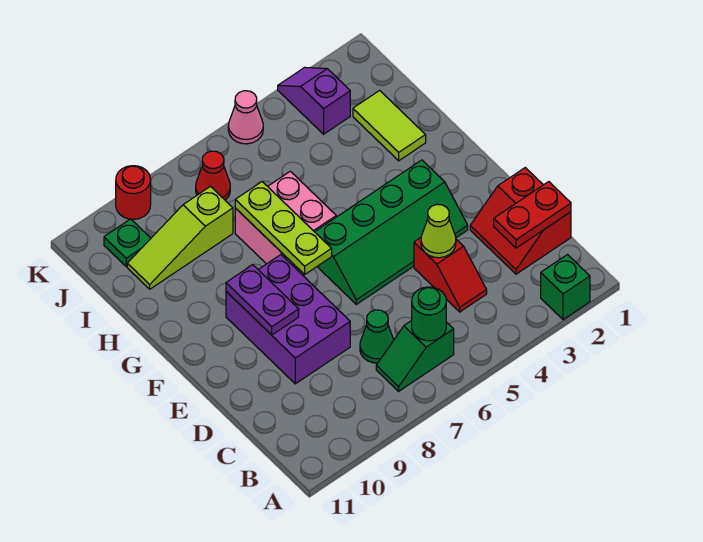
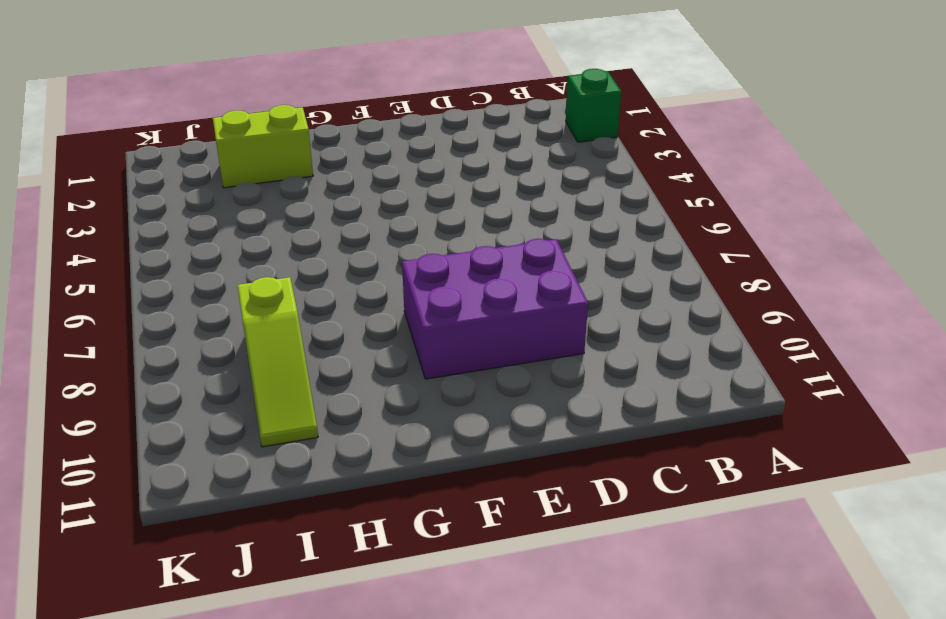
lime brick H2:I2 level 1 -> lime tile H2:I2 level 1
none -> green slope B6:B7 level 1 top 6
none -> red slope C1:D2 level 1 top 1
none -> red slope C4:D4 level 1 top D

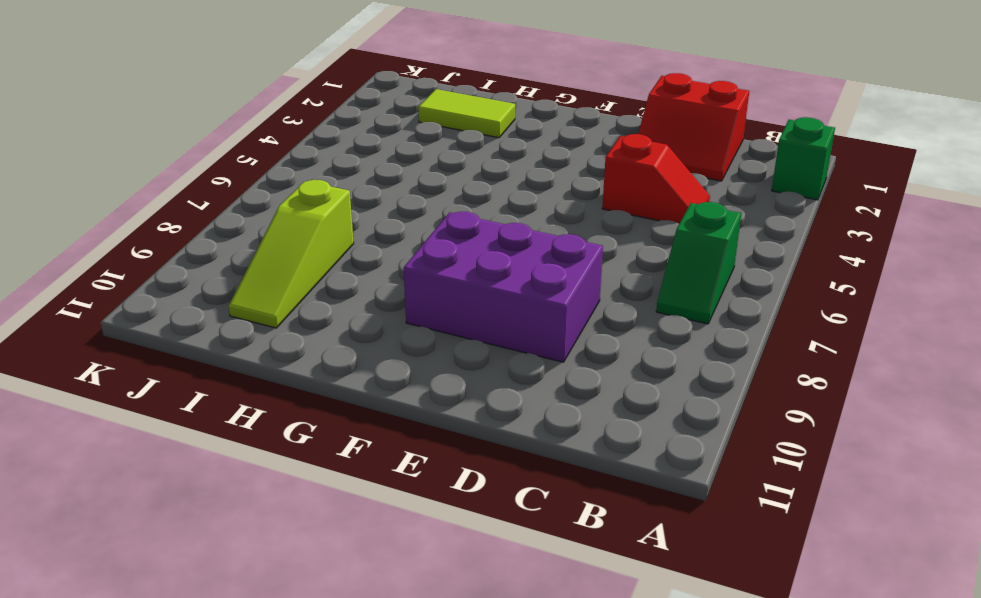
none -> green cone C7 level 1
none -> green slope E3:F6 level 1 top F
none -> pink brick G6:H7 level 1

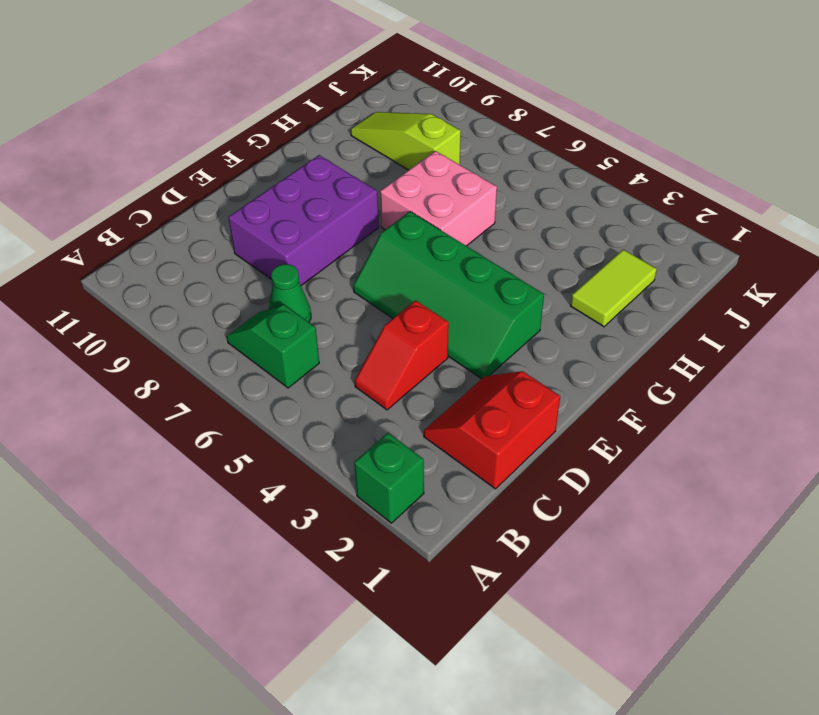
none -> purple slope J3:K3 level 1 top J
none -> red cone J7 level 1
none -> green plate J10 level 1

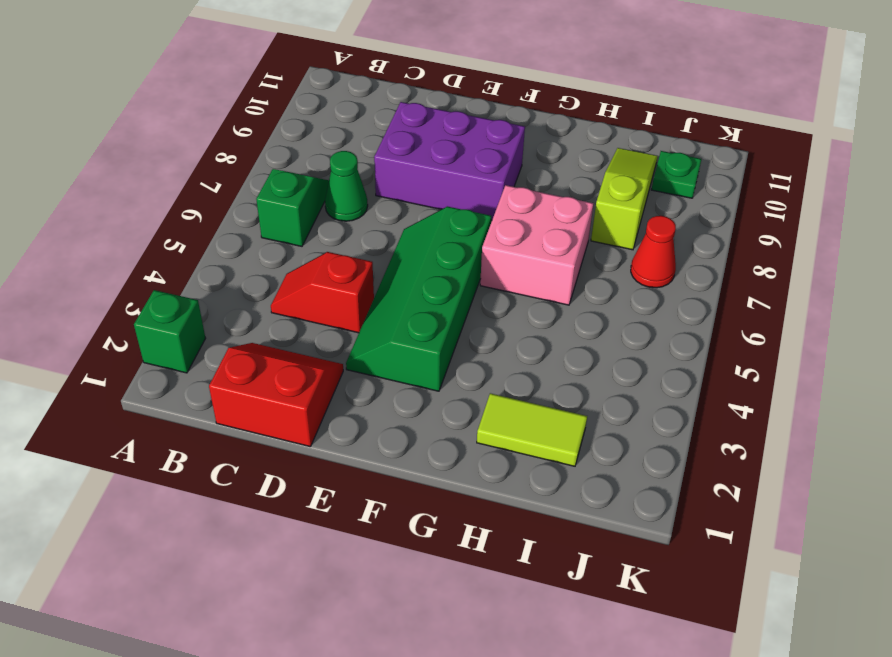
none -> purple slope J3:K3 level 1 top J
none -> pink cone K5 level 1
none -> red round brick K9 level 1

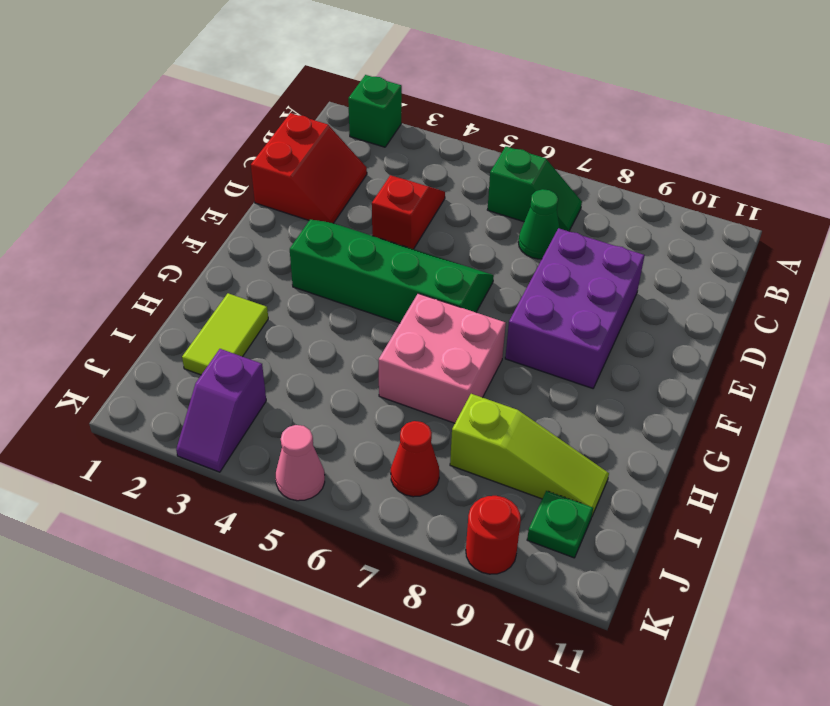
none -> green round brick B6 level 2
none -> red plate C1:C2 level 2
none -> lime cone D4 level 2

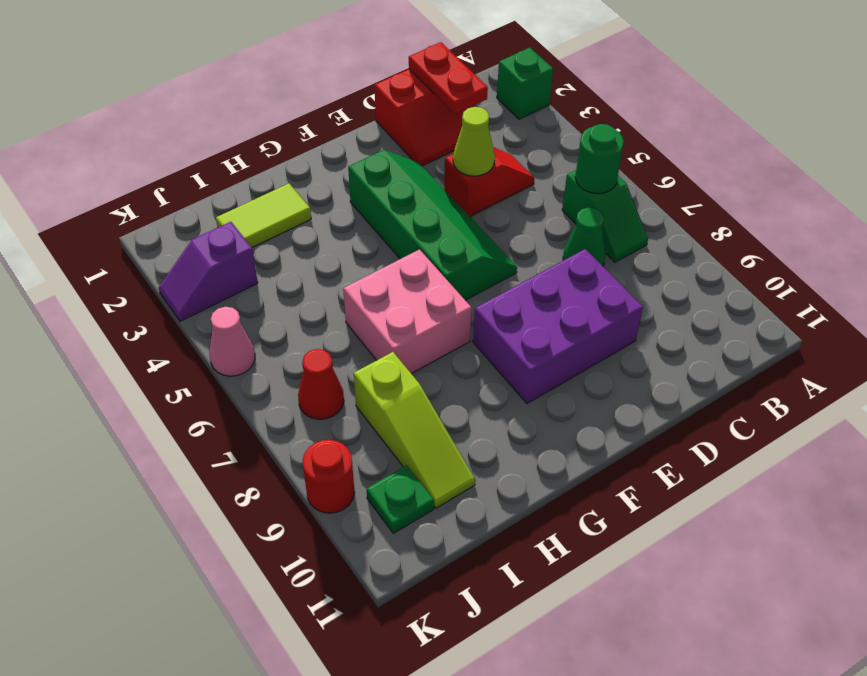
none -> purple plate E9:F9 level 2
none -> lime plate F7:H7 level 2

